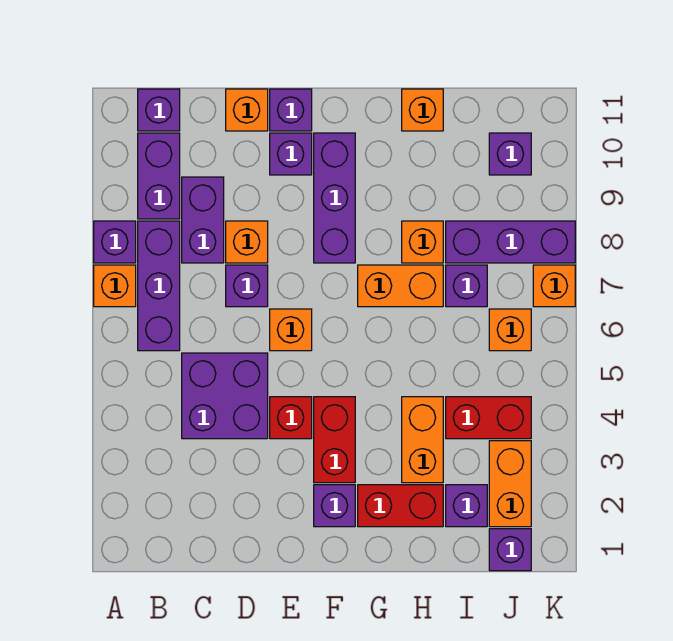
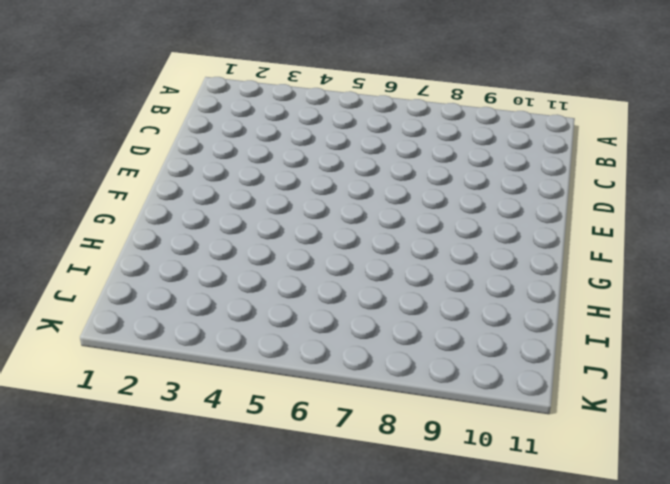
none -> orange brick A7 level 1
none -> purple brick A8 level 1
none -> purple brick B6:B8 level 1
none -> purple brick B9:B10 level 1

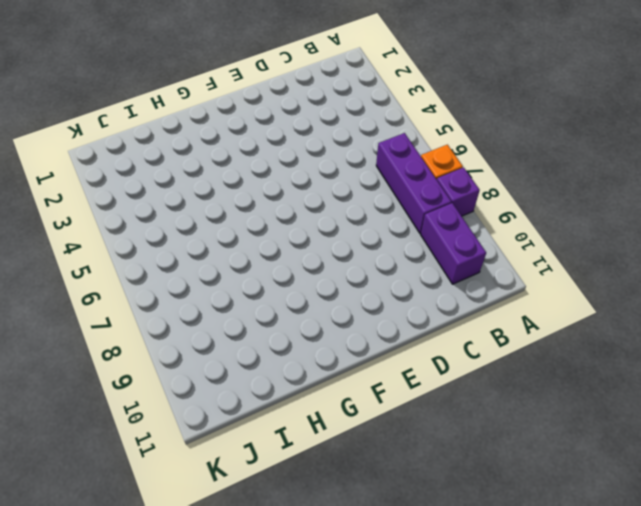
none -> purple brick B11 level 1
none -> purple brick C4:D5 level 1
none -> purple brick C8:C9 level 1
none -> purple brick D7 level 1

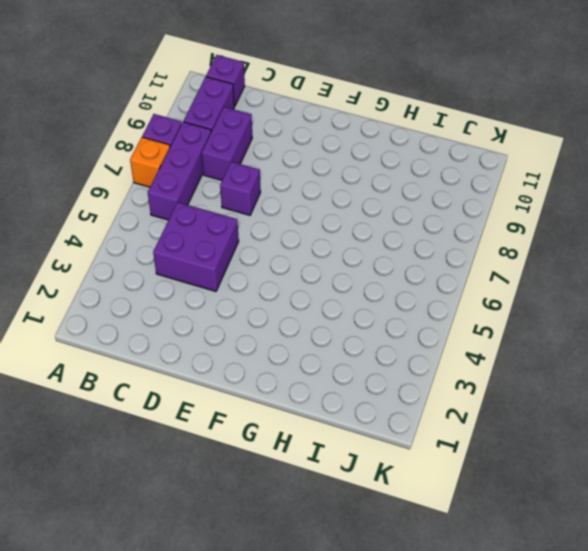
none -> orange brick D8 level 1
none -> orange brick D11 level 1
none -> red brick E4 level 1
none -> orange brick E6 level 1

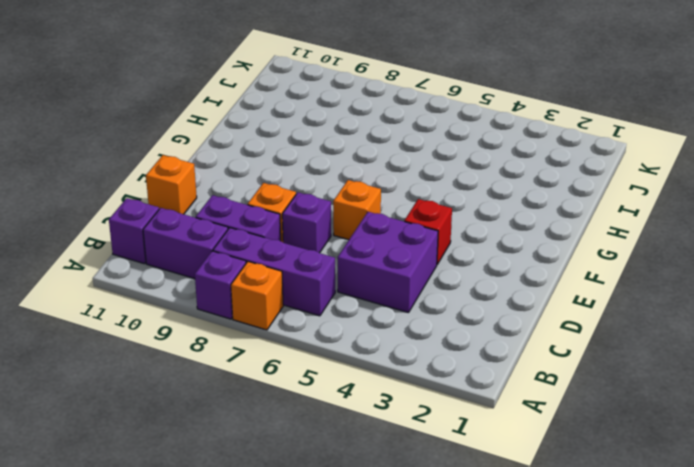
none -> purple brick E10 level 1
none -> purple brick E11 level 1
none -> purple brick F2 level 1
none -> red brick F3:F4 level 1

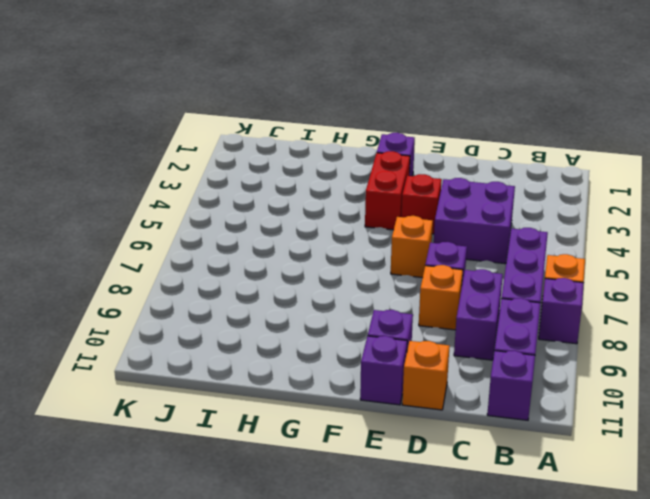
none -> purple brick F8:F10 level 1
none -> red brick G2:H2 level 1
none -> orange brick G7:H7 level 1
none -> orange brick H3:H4 level 1

